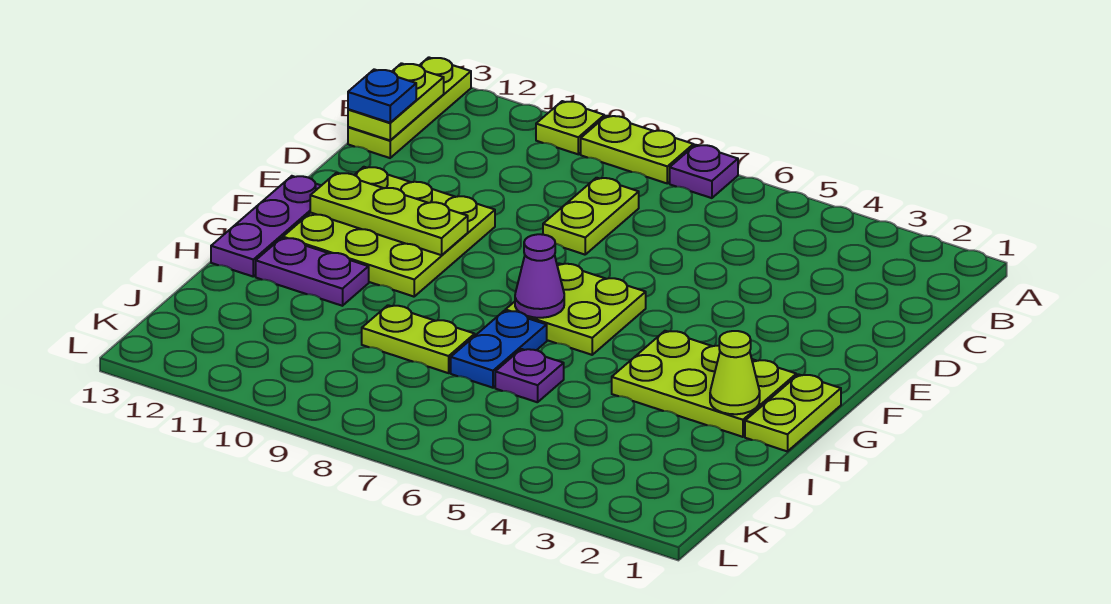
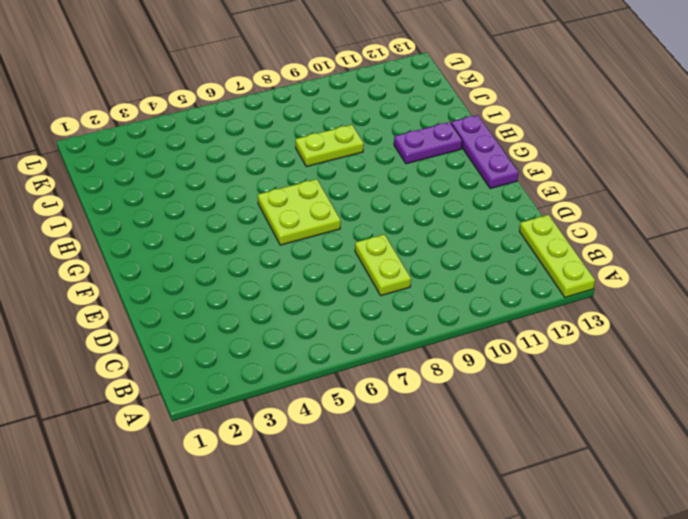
none -> purple plate A7 level 1
none -> lime plate A8:A9 level 1
none -> lime plate A10 level 1

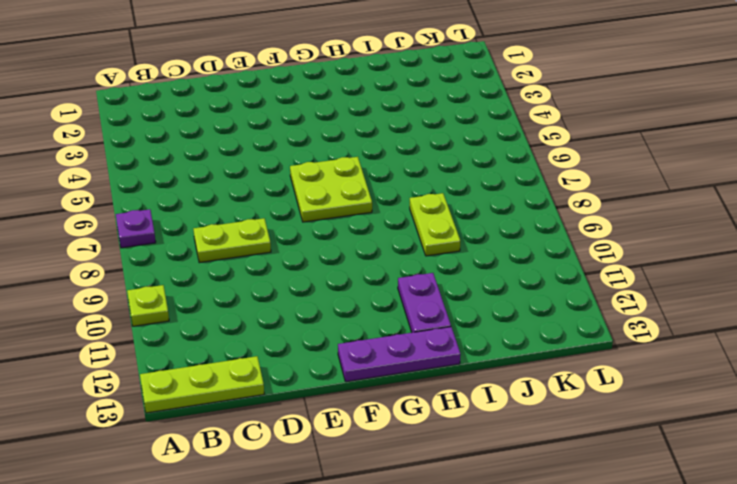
none -> lime plate A8:A9 level 1
none -> lime plate E10:G12 level 1
none -> lime plate G1:H1 level 1

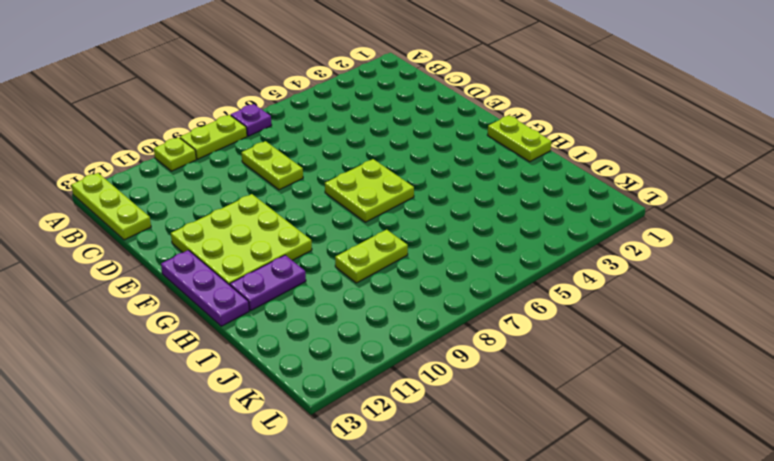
none -> lime plate G2:H4 level 1
none -> blue plate H7:I7 level 1
none -> purple plate I6 level 1

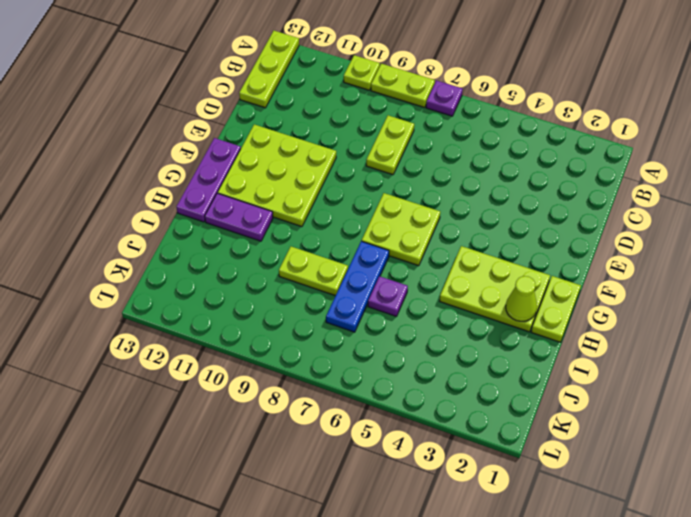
blue plate H7:J7 level 1 -> blue plate H7:I7 level 1
none -> lime plate B13:C13 level 2
none -> lime plate F10:F12 level 2
none -> purple cone G7 level 2

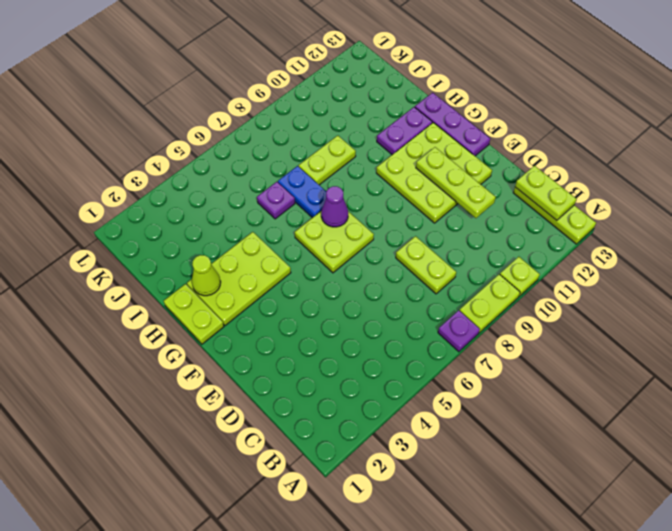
lime plate D11:F11 level 2 -> lime plate F10:F12 level 2
none -> blue plate C13 level 3

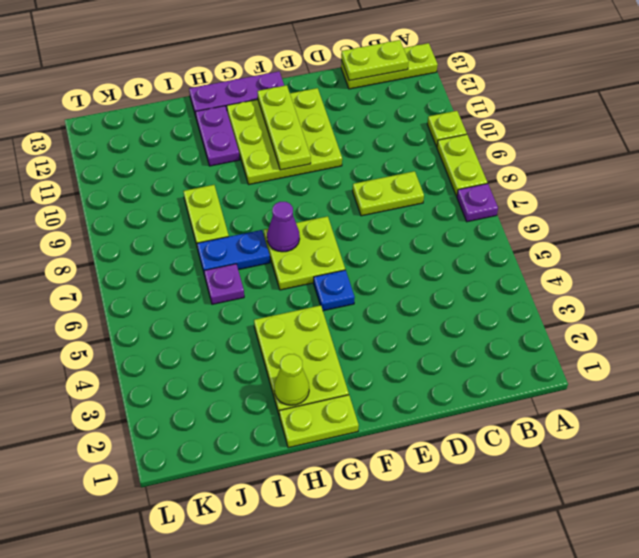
blue plate F5 level 1 -> blue plate C13 level 3

